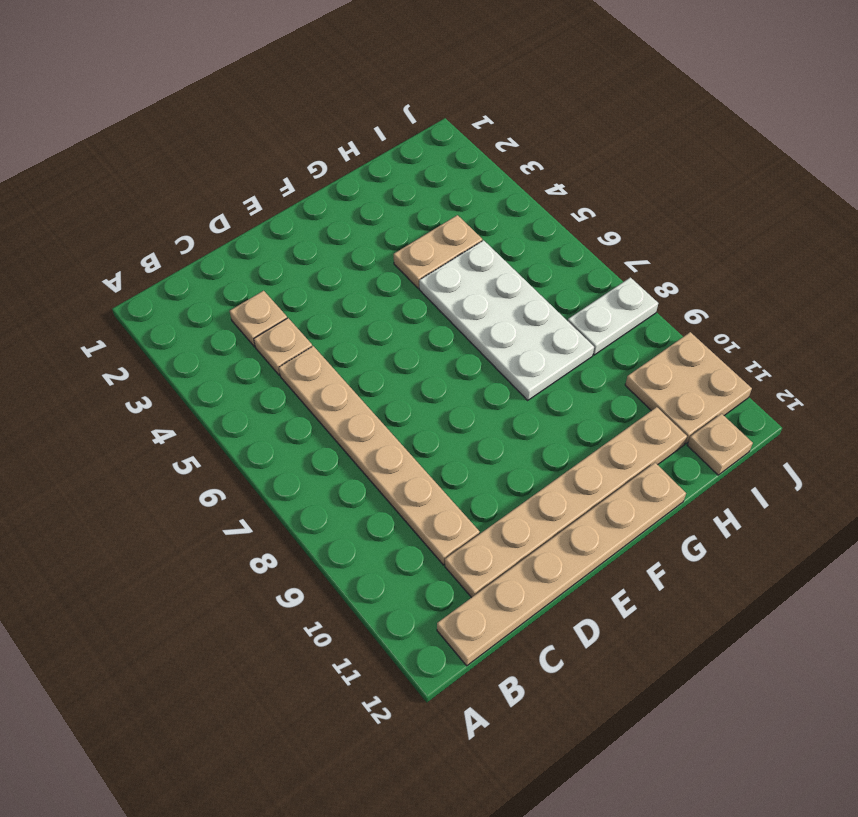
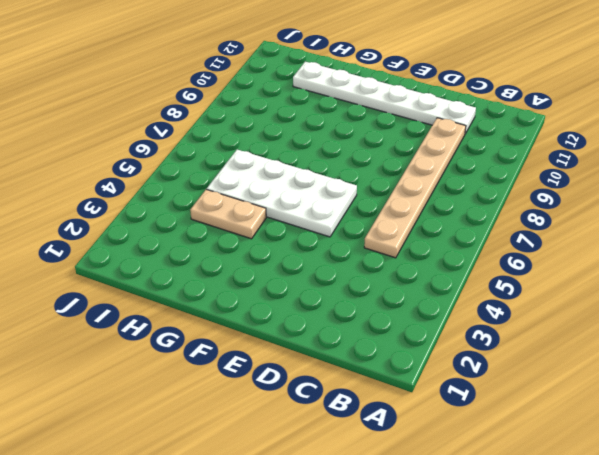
white plate C11:H11 level 1 -> tan plate C11:H11 level 1
white plate E5:H6 level 1 -> white plate G5:H8 level 1
none -> tan plate B12:G12 level 1
none -> tan plate C3 level 1

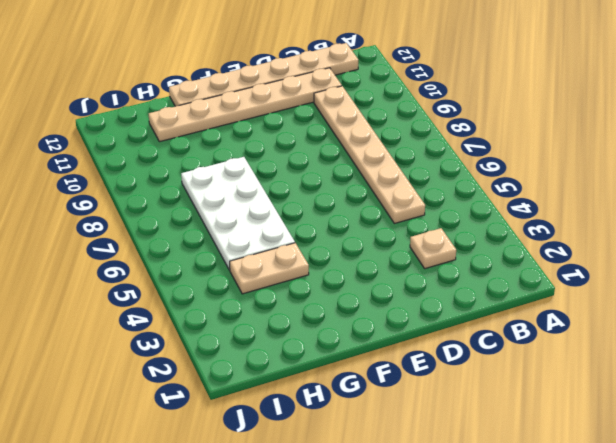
none -> tan plate C4 level 1
none -> white plate I8:J8 level 1

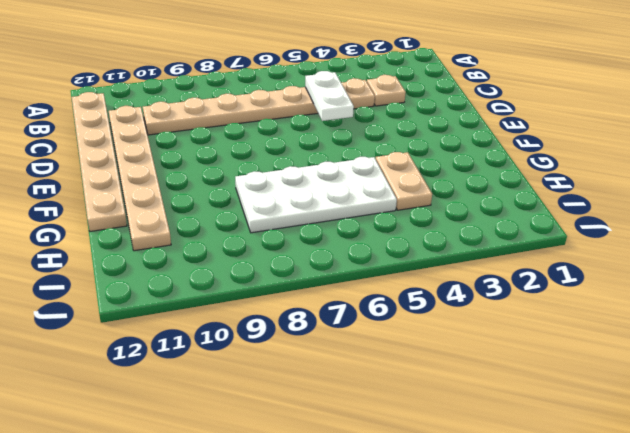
white plate C5:D5 level 2 -> white plate I8:J8 level 1
none -> tan plate I10:J11 level 1
none -> tan plate I12 level 1

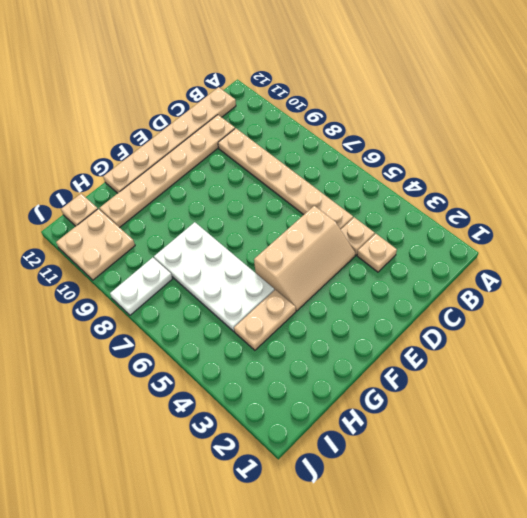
tan slope D4:F5 level 1 top 5 -> none

